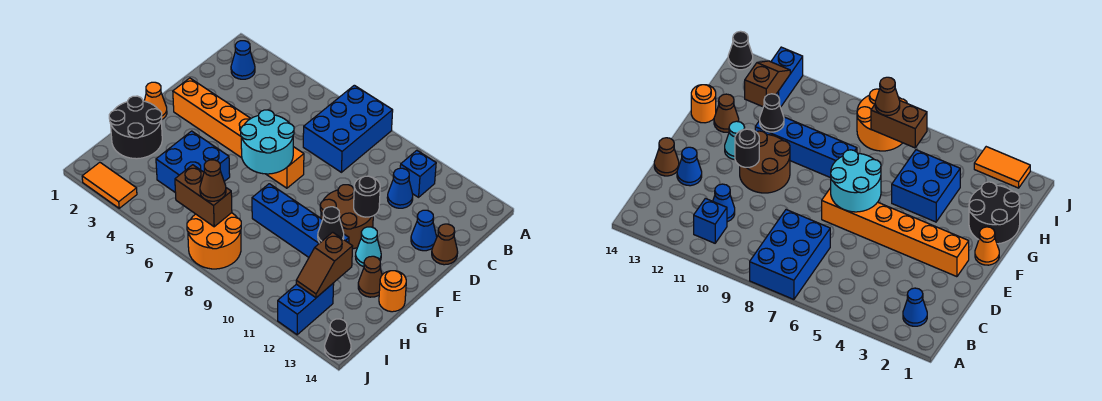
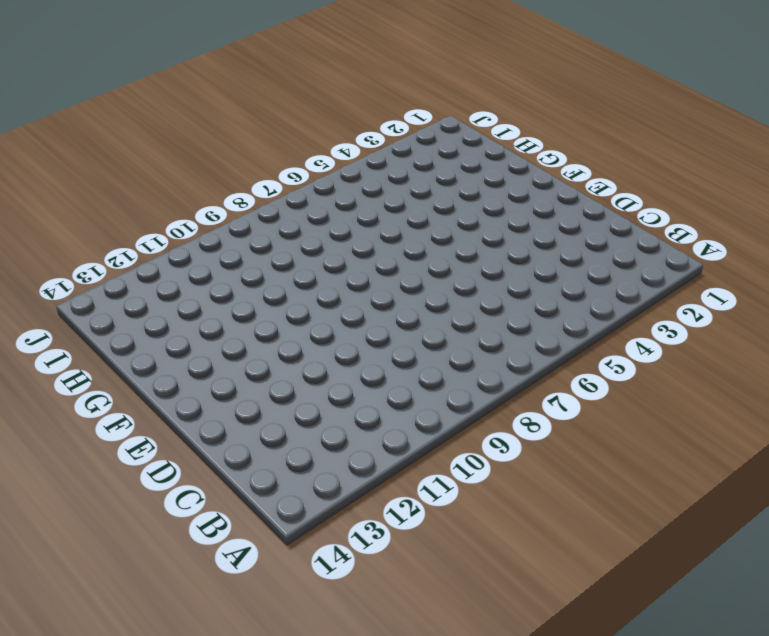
none -> blue brick A7:C8 level 1
none -> blue cone B2 level 1
none -> blue brick B11 level 1

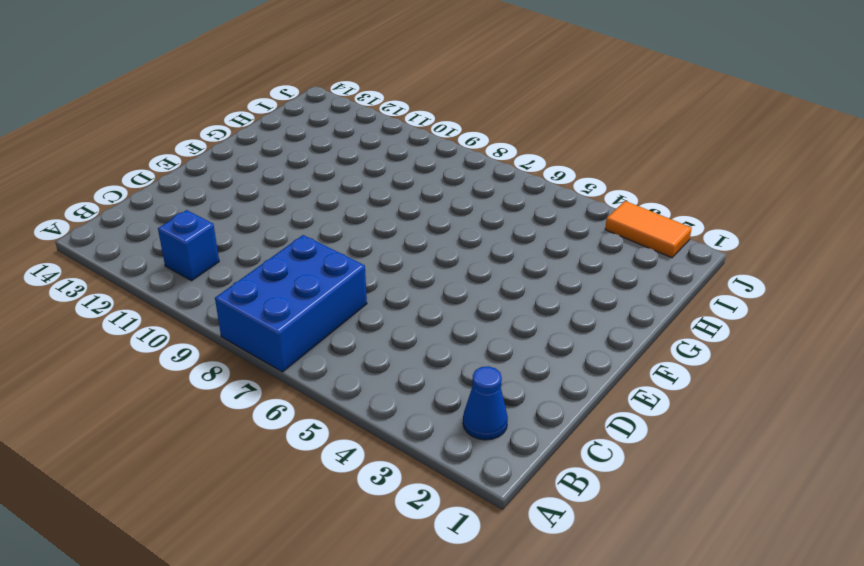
none -> blue cone C11 level 1
none -> blue cone D13 level 1
none -> brown cone D14 level 1

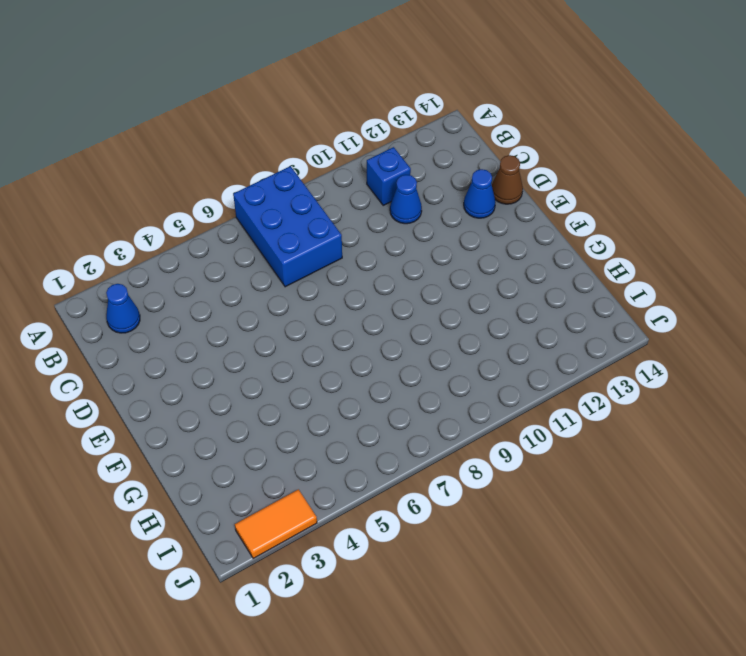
none -> orange brick E2:E7 level 1
none -> brown round brick E10:F11 level 1
none -> orange cone F1 level 1

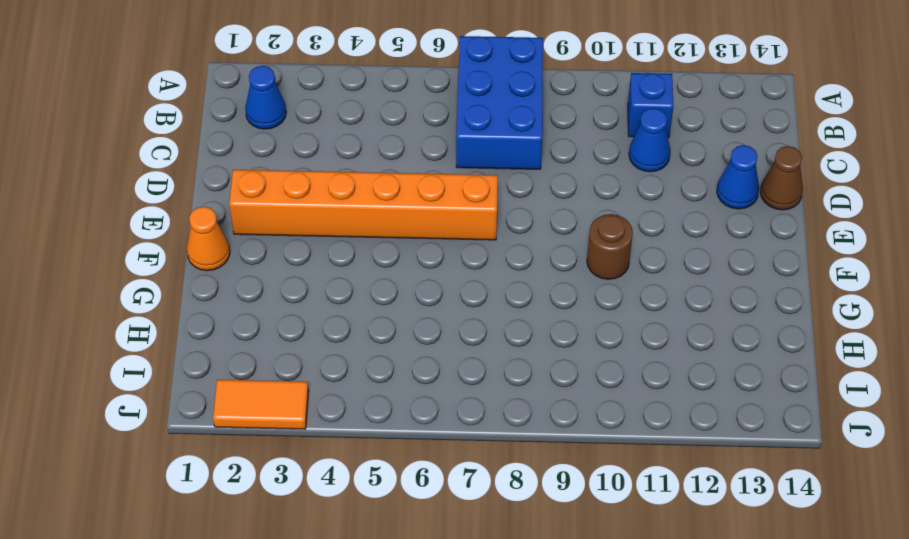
brown round brick F10 level 1 -> brown round brick E10:F11 level 1
none -> cyan cone F12 level 1
none -> black round brick G1:H2 level 1
none -> blue brick G4:H5 level 1

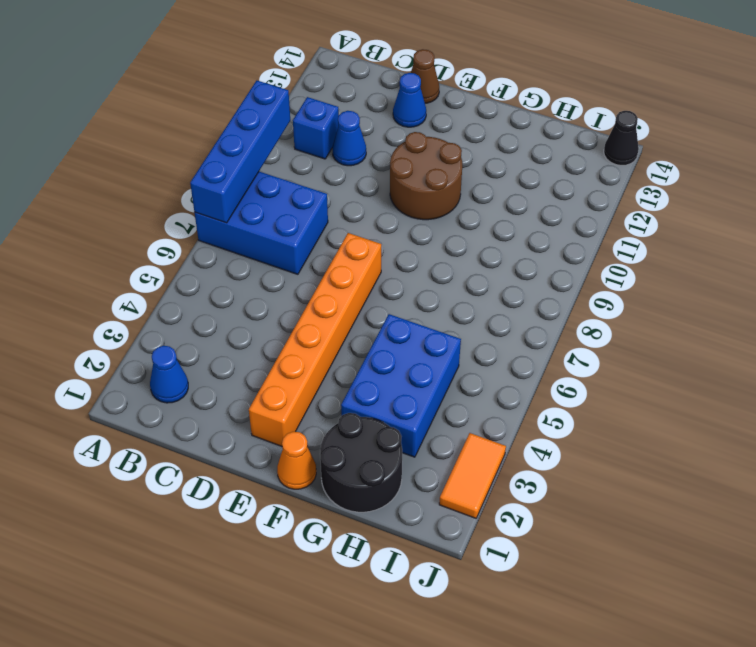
blue brick A7:A10 level 2 -> blue brick G8:G11 level 1
blue brick G3:H5 level 1 -> blue brick G4:H5 level 1
none -> cyan cone F12 level 1
none -> brown cone G13 level 1
none -> orange round brick G14 level 1

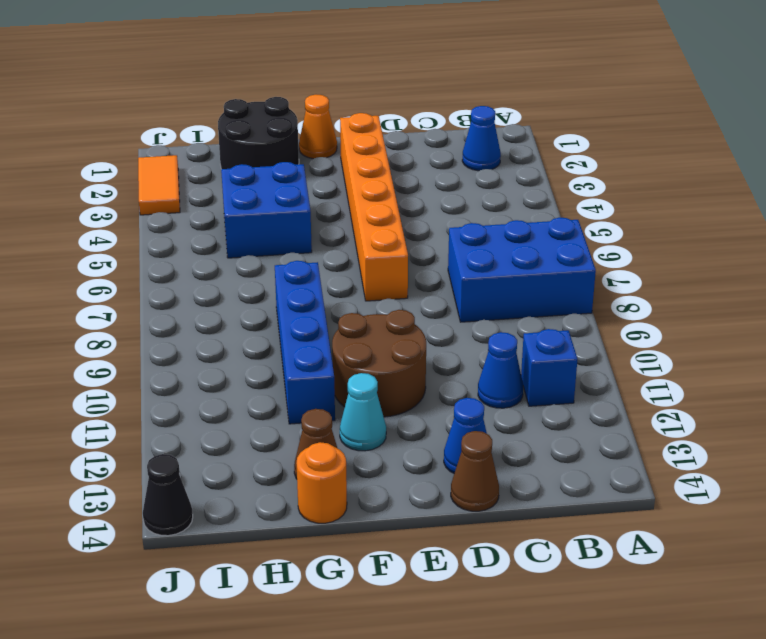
none -> orange round brick I7:J8 level 1
none -> blue brick I12:J12 level 1
none -> cyan round brick E6:F7 level 2

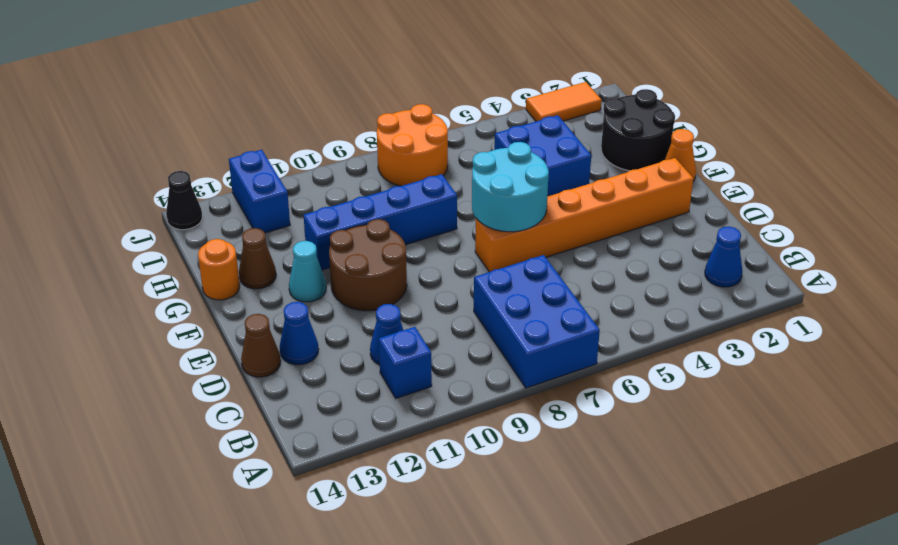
none -> black round brick E11 level 2
none -> black cone G11 level 2
none -> brown slope H12:I12 level 2 top H

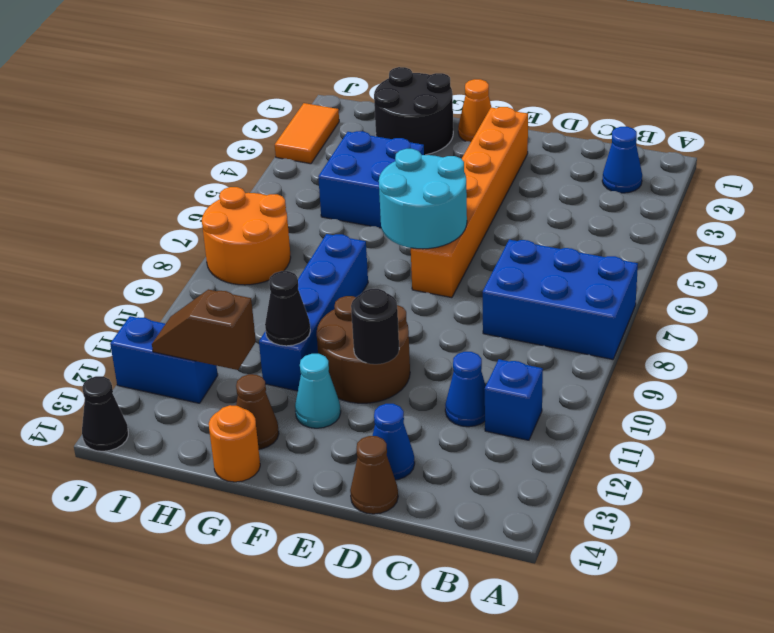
none -> brown brick I6:I7 level 2
none -> brown cone I7 level 3

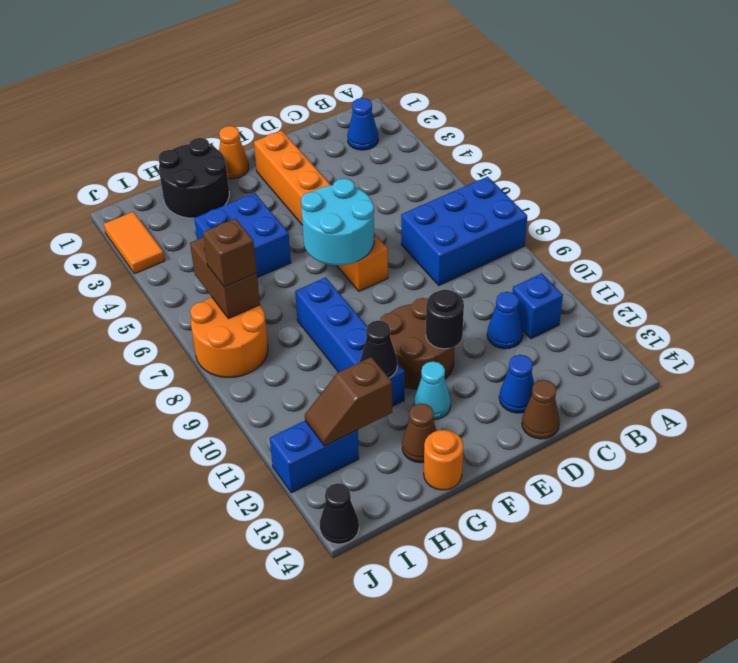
brown brick I7 level 3 -> brown cone I7 level 3

